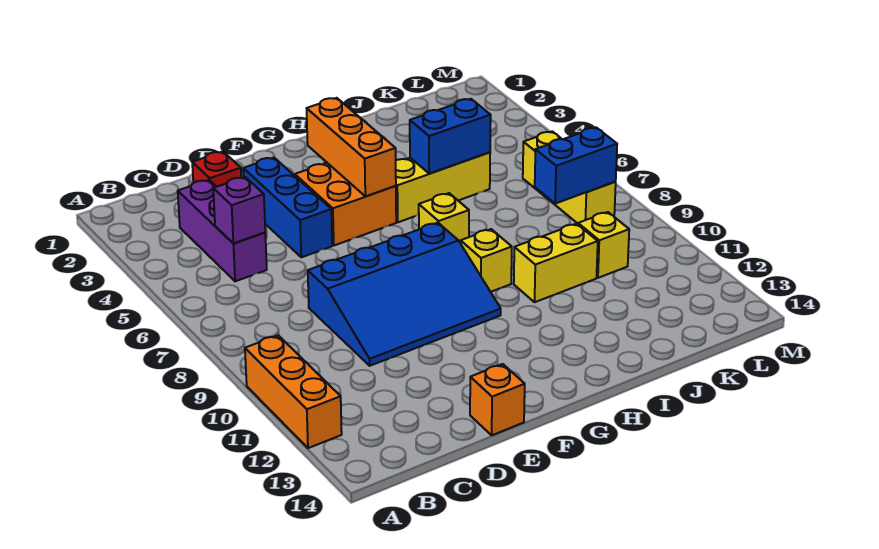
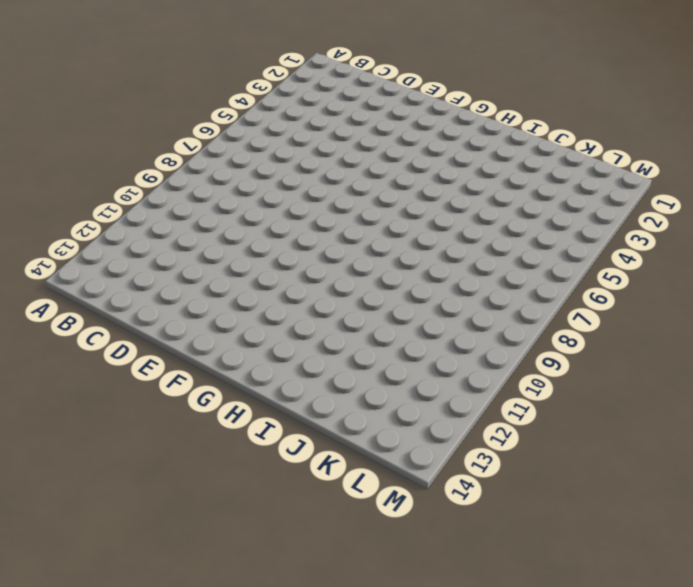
none -> orange brick A10:A12 level 1
none -> purple brick C3:C5 level 1
none -> red brick D2 level 1

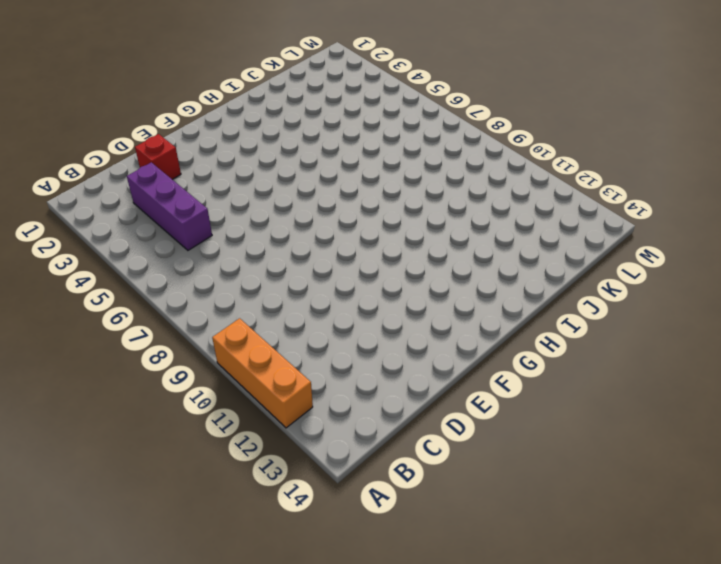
none -> blue slope D8:G10 level 1 top 8
none -> blue brick E3:E5 level 1
none -> orange brick E14 level 1

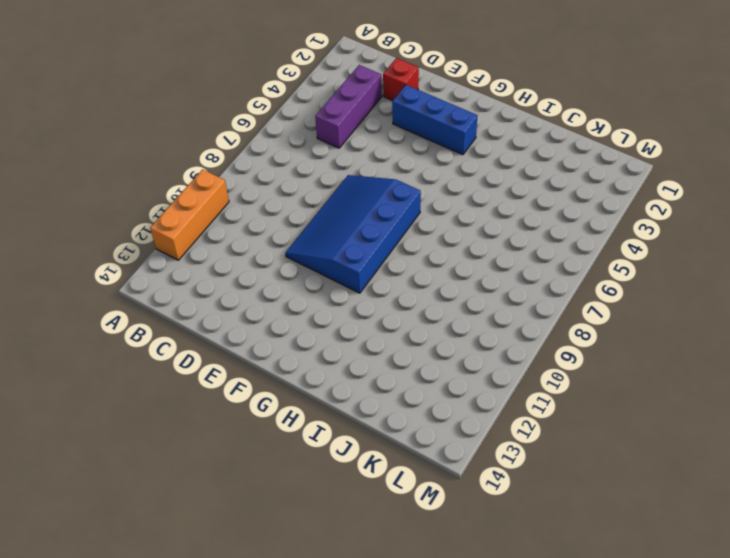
blue brick E3:G3 level 1 -> blue brick E3:E5 level 1
blue slope E7:G10 level 1 top G -> blue slope D8:G10 level 1 top 8
none -> orange brick E14 level 1
none -> orange brick F4:G5 level 1
none -> yellow brick H5:J5 level 1

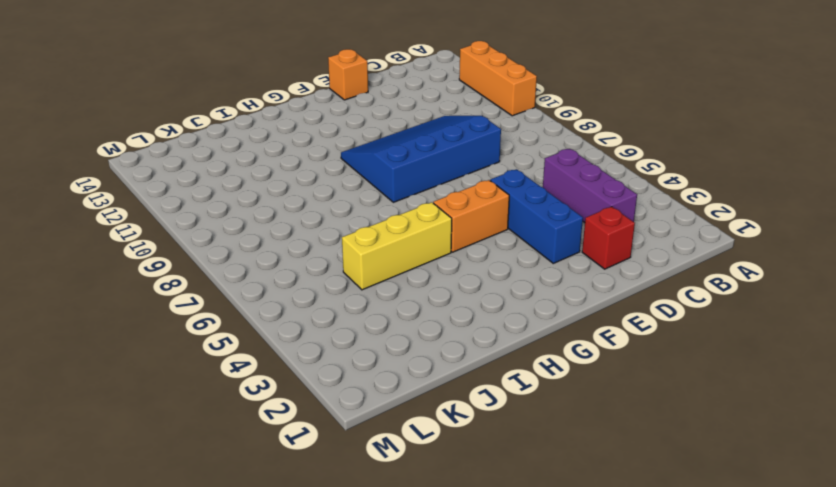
orange brick F5:G5 level 1 -> orange brick F4:G5 level 1
none -> yellow brick H7 level 1
none -> yellow brick H9 level 1
none -> yellow brick I10:J10 level 1

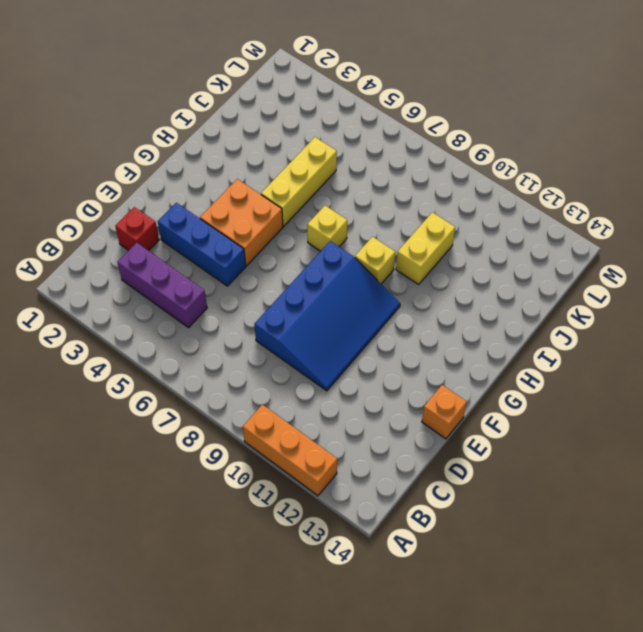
none -> yellow brick K10 level 1
none -> yellow brick L6:L8 level 1
none -> purple brick C5 level 2

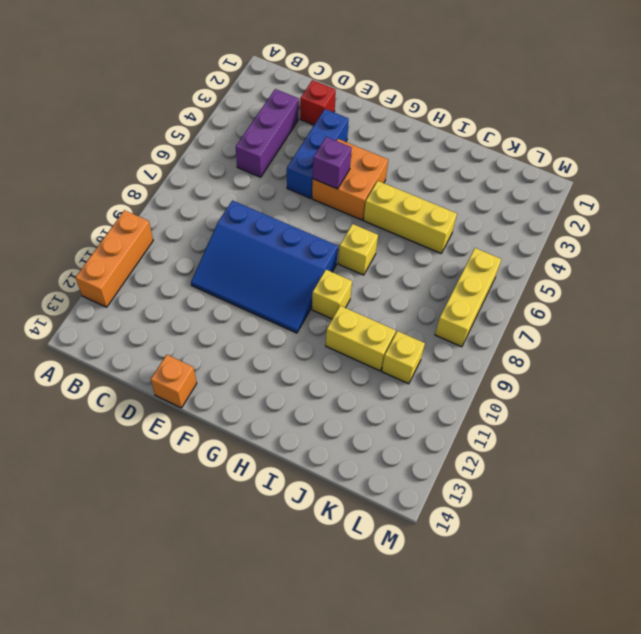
purple brick F5 level 2 -> purple brick C5 level 2
none -> orange brick G3:G5 level 2
none -> blue brick I5:J5 level 2
none -> blue brick K8:L8 level 2

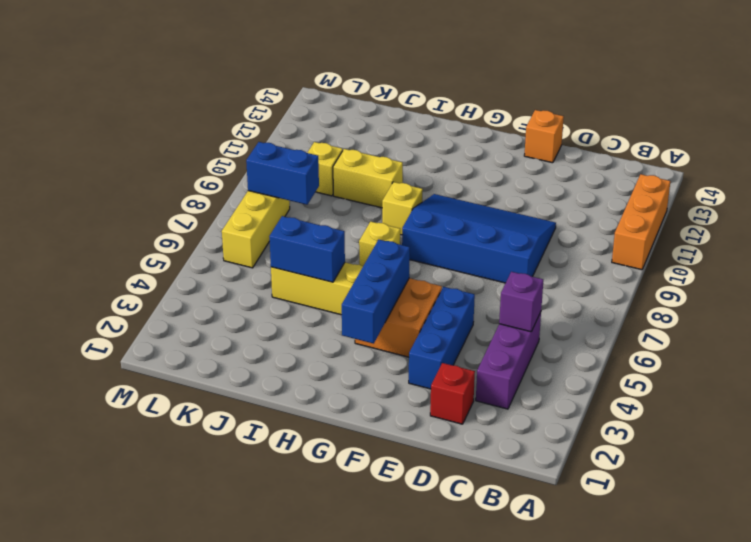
blue brick G3:G5 level 2 -> orange brick G3:G5 level 2

